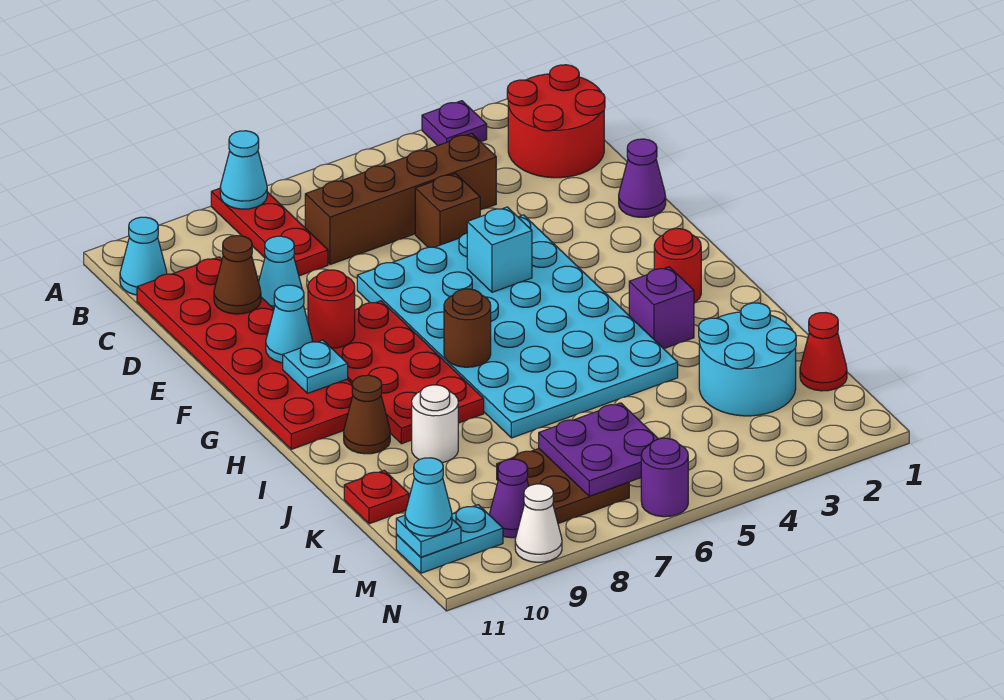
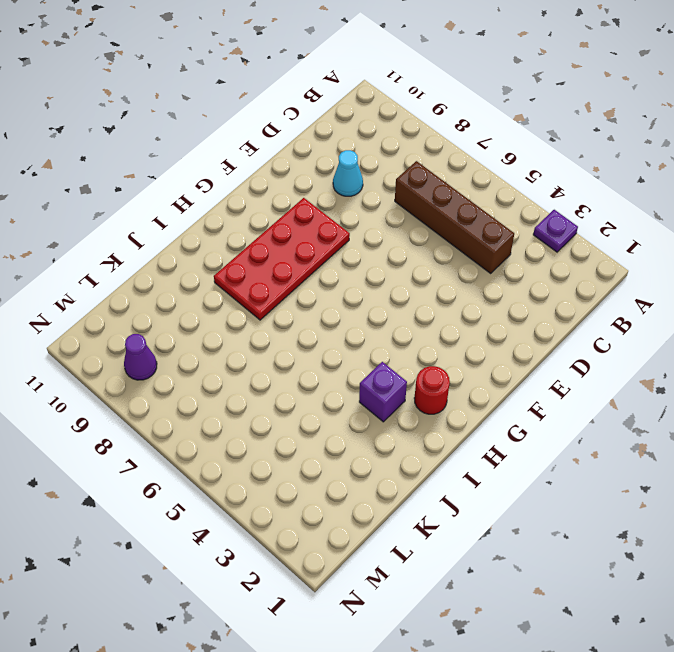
none -> red plate A8:C8 level 1
none -> red round brick B1:C2 level 1
none -> cyan cone B11 level 1
none -> red plate C10:H11 level 1

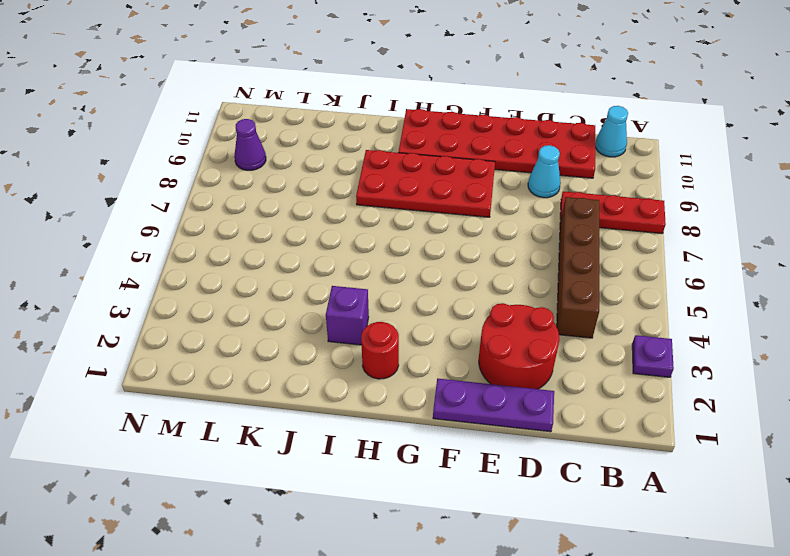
purple plate D1:F1 level 1 -> purple cone E1 level 1
red round brick D2:E3 level 1 -> red round brick B1:C2 level 1
none -> brown brick D5 level 1
none -> cyan plate E4:J7 level 1
none -> brown cone I10 level 1
none -> white round brick J9 level 1

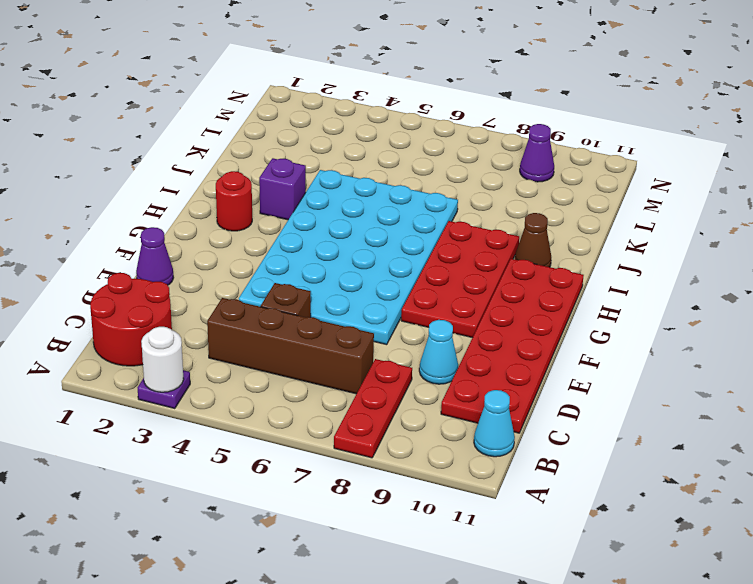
white round brick A3 level 2 -> white round brick J9 level 1
none -> cyan round brick K2:L3 level 1
none -> red plate K11 level 1
none -> red cone L1 level 1
none -> brown plate L7:M8 level 1

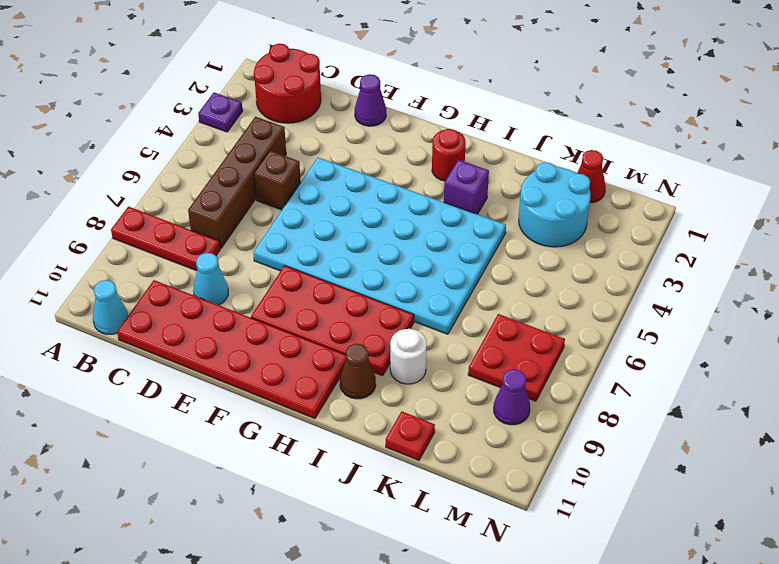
red plate L7:M8 level 1 -> brown plate L7:M8 level 1
none -> cyan plate M10:M11 level 1
none -> purple round brick N6 level 1
none -> white cone N9 level 1
none -> cyan cone A8 level 2

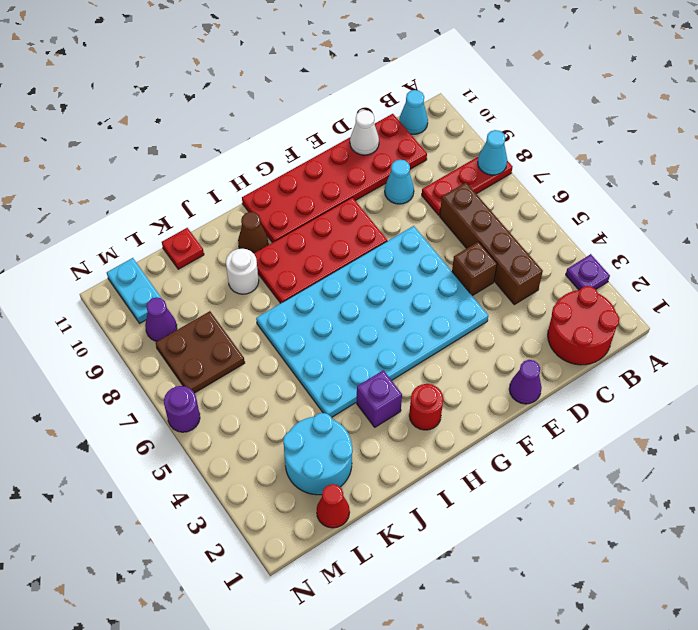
white cone D11 level 2 -> white cone N9 level 1
none -> brown cone D10 level 2
none -> cyan brick F5 level 2
none -> red round brick F9 level 2
none -> cyan cone F10 level 2

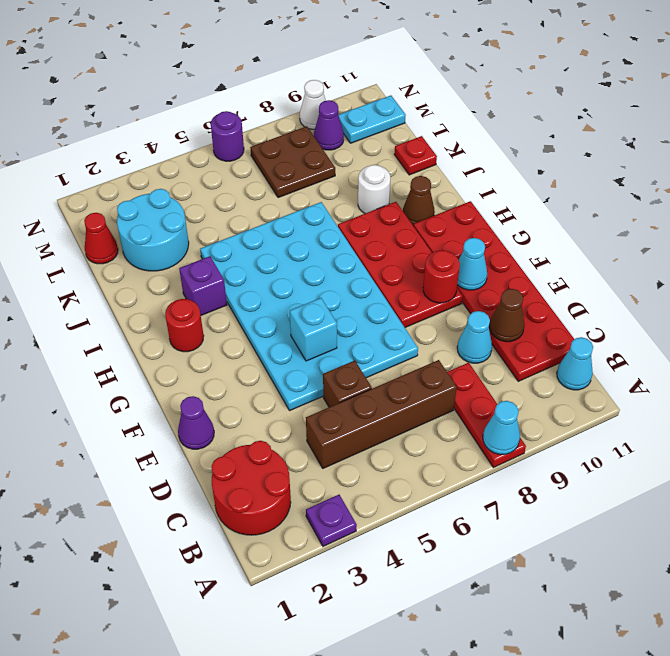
none -> cyan plate G10 level 2
none -> brown round brick H7 level 2
none -> purple plate L6:M7 level 2
none -> cyan plate M11 level 2

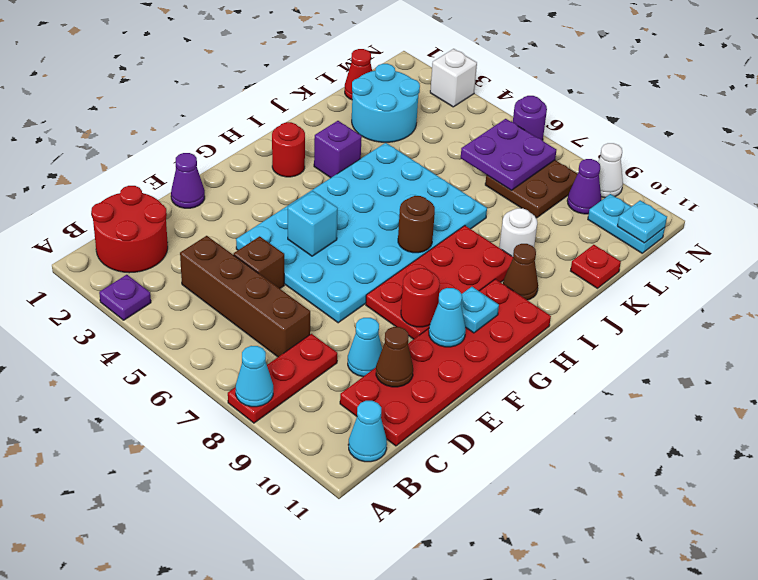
white brick N3 level 1 -> none
none -> cyan cone M11 level 3

